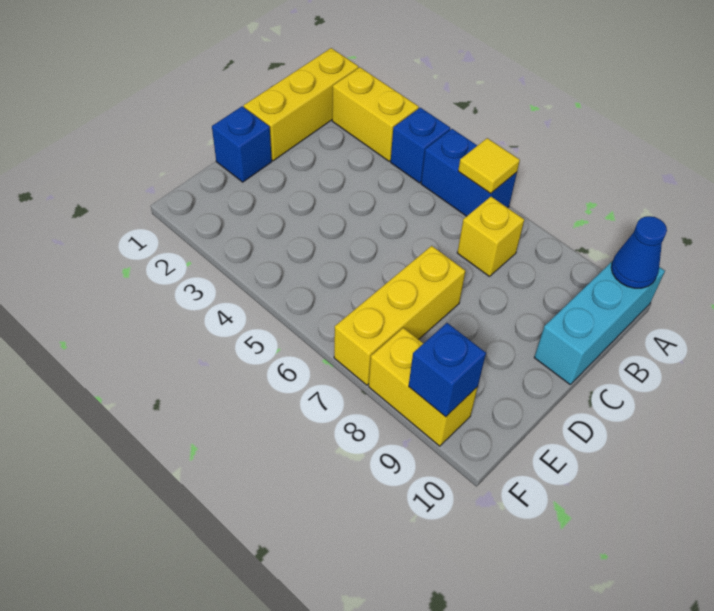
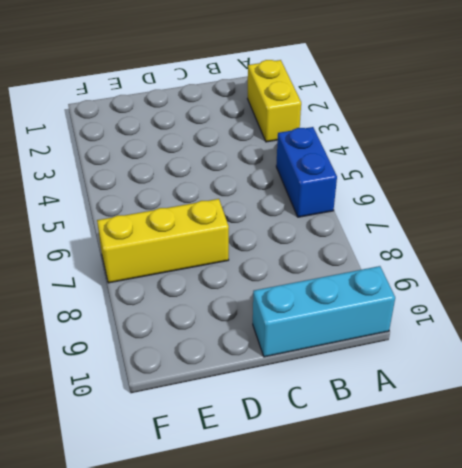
none -> yellow brick A1:C1 level 1
none -> blue brick A4 level 1
none -> yellow brick B7 level 1

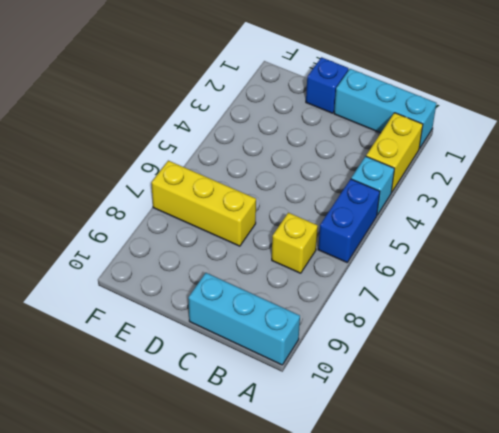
cyan brick A1:C1 level 1 -> yellow brick A1:C1 level 1
cyan brick A4 level 1 -> blue brick A4 level 1
none -> yellow brick F8:F9 level 1
none -> yellow tile A6 level 2
none -> blue cone A10 level 2

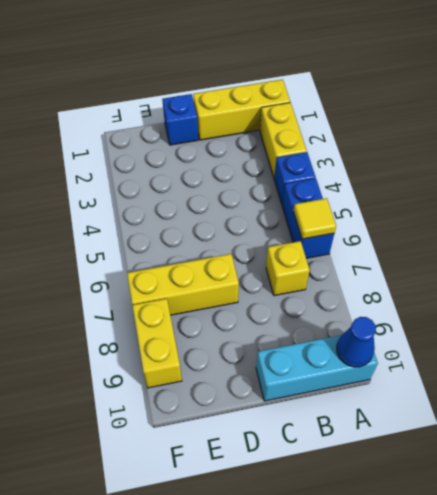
none -> blue brick F9 level 2

